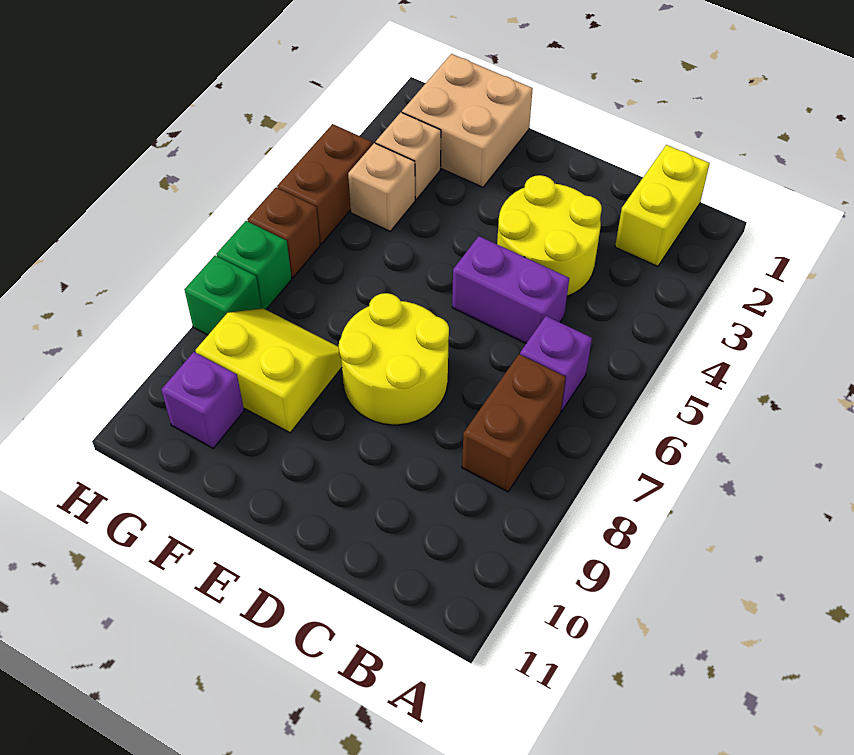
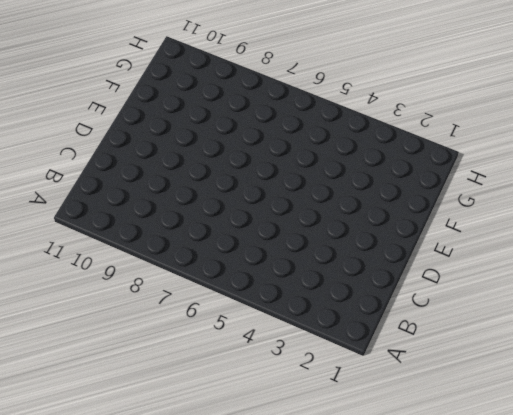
none -> yellow brick B1:B2 level 1
none -> purple brick B6 level 1
none -> brown brick B7:B8 level 1

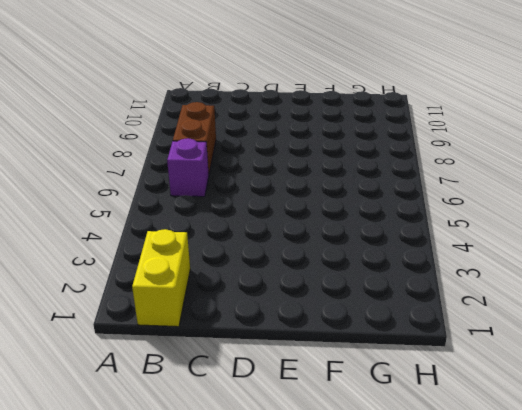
none -> yellow round brick C3:D4 level 1
none -> purple brick C5:D5 level 1
none -> yellow round brick D7:E8 level 1

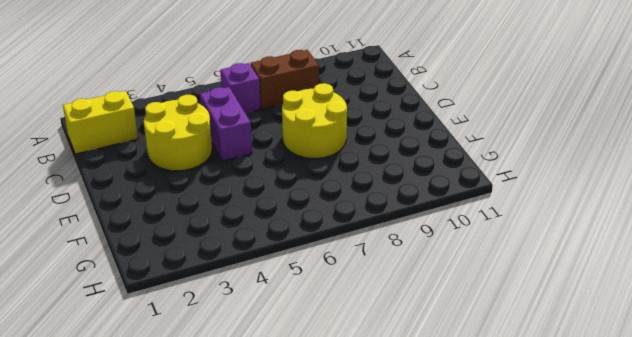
none -> tan brick F1:G2 level 1
none -> yellow slope F8:G9 level 1 top 9
none -> tan brick G3 level 1

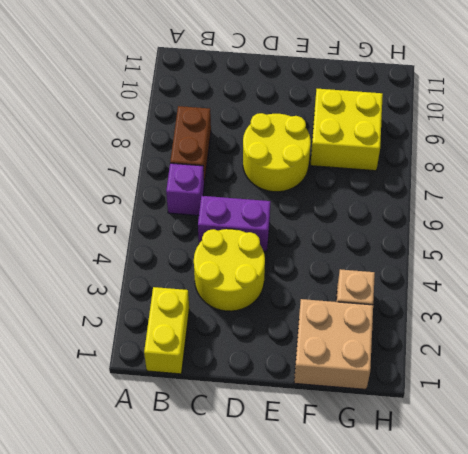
yellow brick F8:G9 level 1 -> yellow slope F8:G9 level 1 top 9
none -> tan brick G4 level 1
none -> purple brick G10 level 1
none -> brown brick H4:H5 level 1

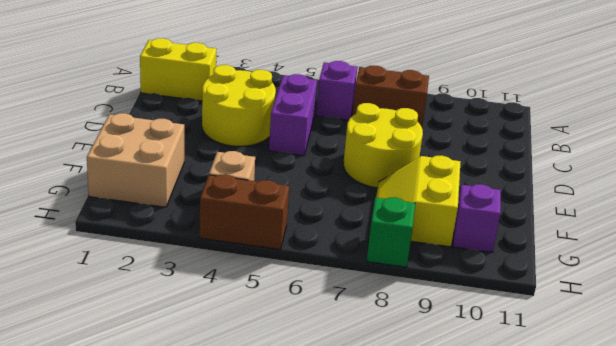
none -> tan brick G3 level 1
none -> brown brick H6 level 1
none -> green brick H7 level 1

